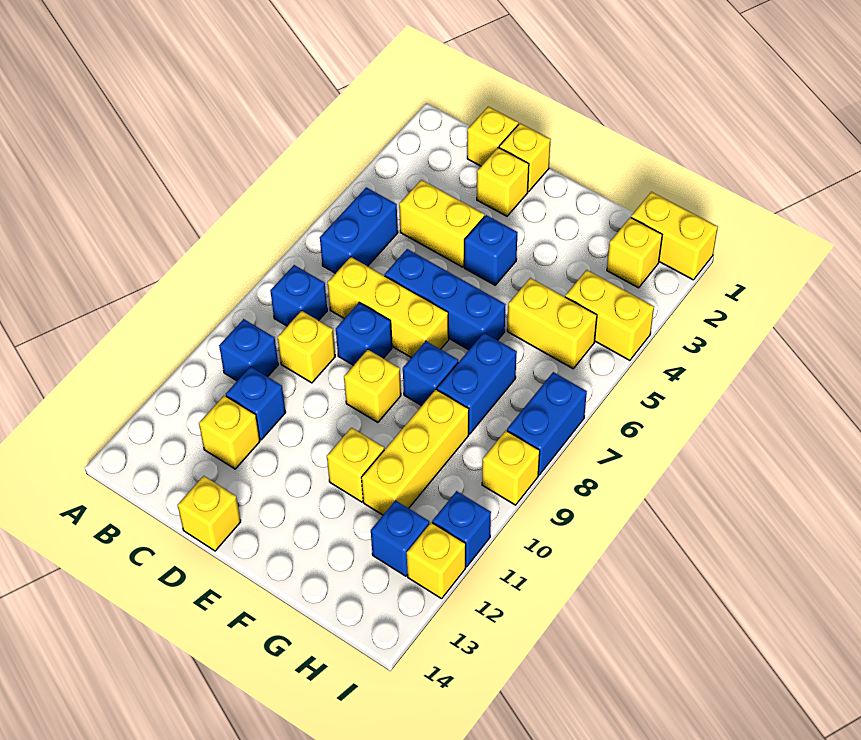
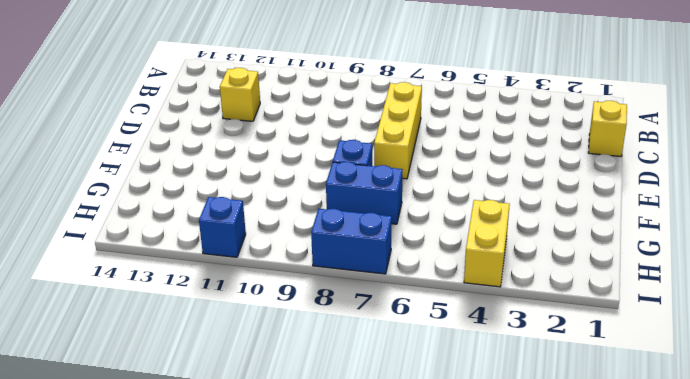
none -> blue brick B5:B6 level 1
none -> blue brick B8 level 1
none -> blue brick B10 level 1

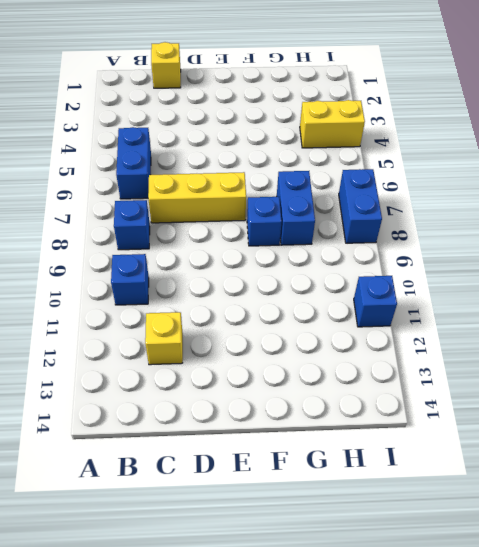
none -> yellow brick C4:D4 level 1
none -> yellow brick C9 level 1
none -> blue brick C11 level 1

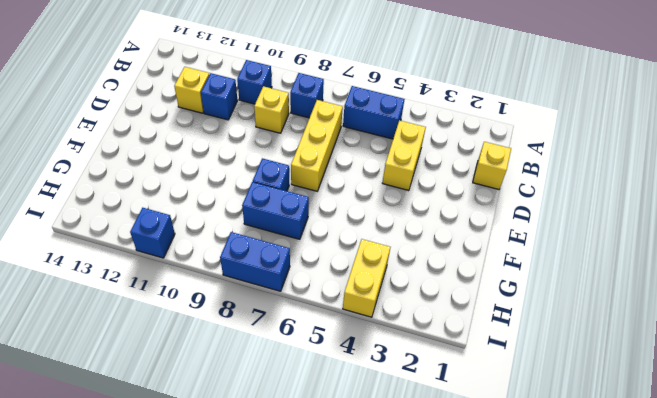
none -> yellow brick D1 level 1
none -> yellow brick D2 level 1
none -> blue brick D6:F6 level 1

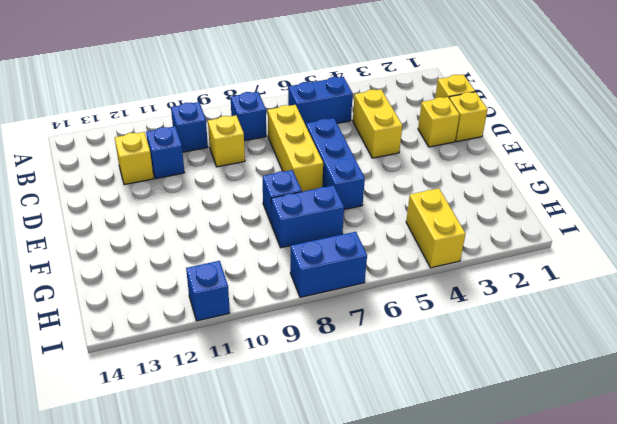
none -> blue brick D8 level 1
none -> yellow brick D14 level 1
none -> blue brick E4 level 1

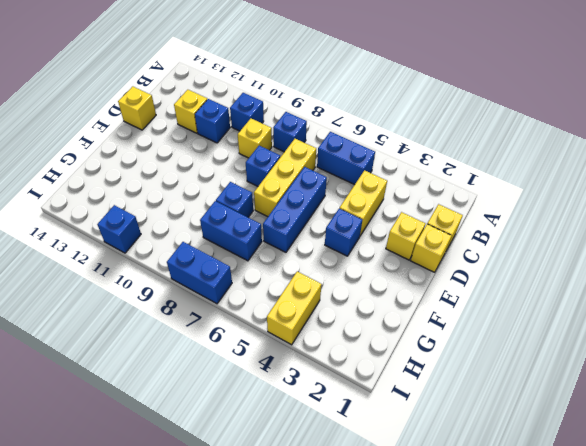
none -> yellow brick E9 level 1
none -> yellow brick F11 level 1
none -> yellow brick G5:H5 level 1

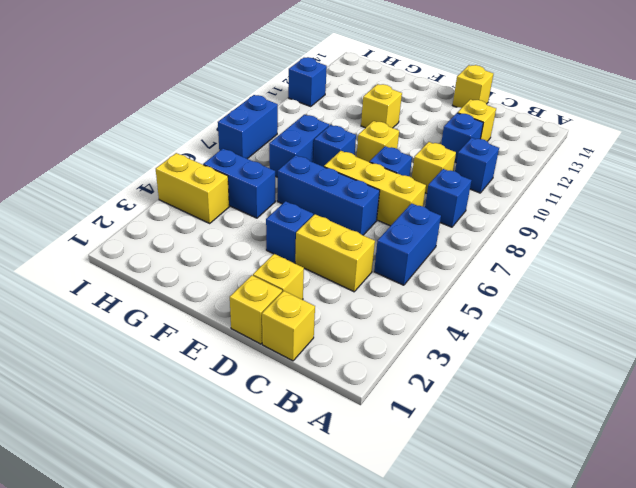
blue brick G5:H5 level 1 -> yellow brick G5:H5 level 1
none -> yellow brick G9:G11 level 1
none -> yellow brick H1:I1 level 1
none -> yellow brick H2 level 1

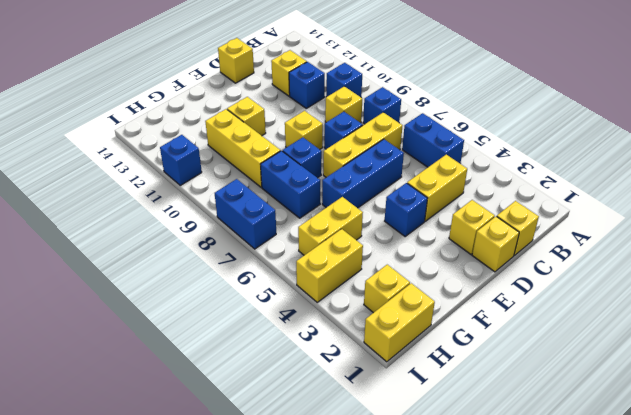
none -> blue brick H12 level 1
none -> yellow brick I9 level 1
none -> yellow brick I12 level 1

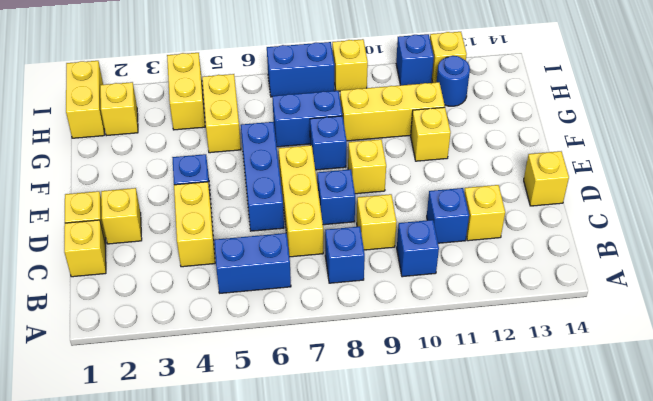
blue round brick H12 level 1 -> blue brick H12 level 1

